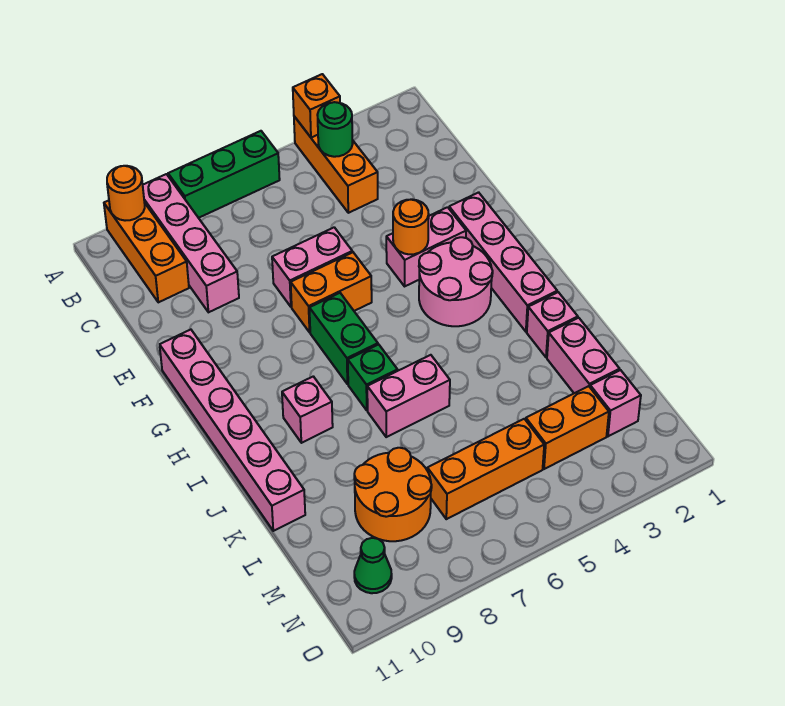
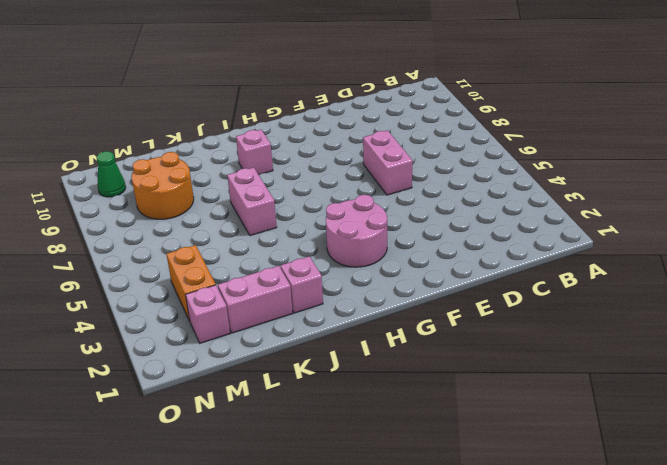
none -> orange brick A4:C4 level 1
none -> green brick A6:A8 level 1
none -> pink brick A9:D9 level 1

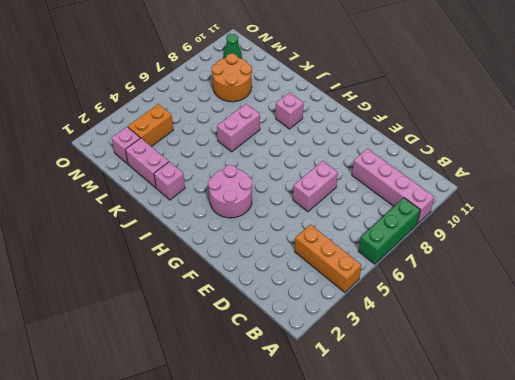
none -> orange brick A10:C10 level 1
none -> pink brick F2:I2 level 1
none -> pink brick F3:F4 level 1

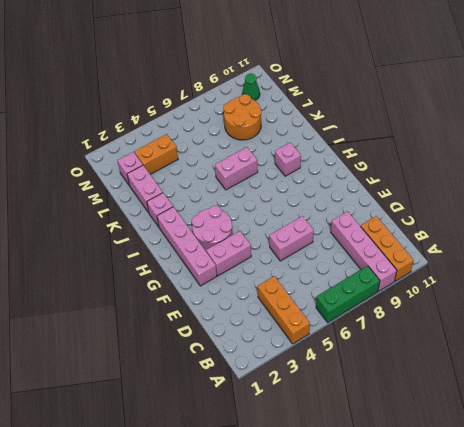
none -> orange brick F6:F7 level 1
none -> pink brick F11:K11 level 1
none -> green brick G7:H7 level 1

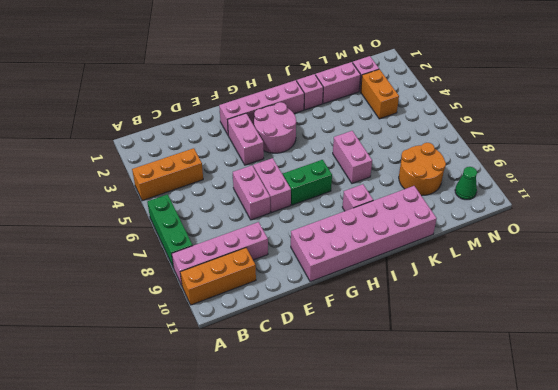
pink brick F6:F7 level 1 -> orange brick F6:F7 level 1
pink brick F10:K11 level 1 -> pink brick F11:K11 level 1
none -> green brick I7 level 1
none -> orange brick M5:M7 level 1
none -> orange brick A4 level 2

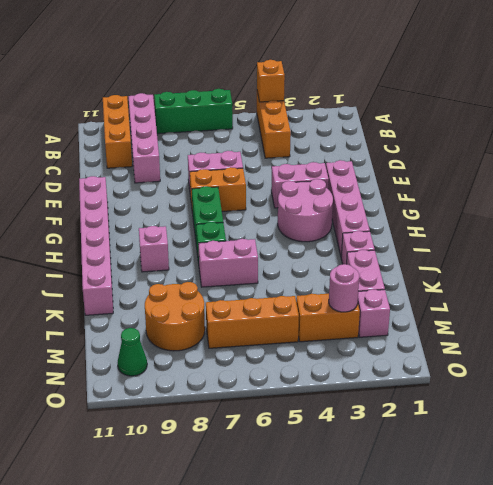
pink round brick M3 level 2 -> none
none -> orange round brick A10 level 2
none -> green round brick B4 level 2
none -> orange round brick F4 level 2

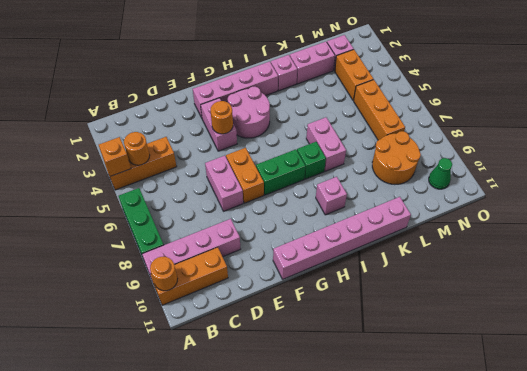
orange round brick B4 level 2 -> green round brick B4 level 2

